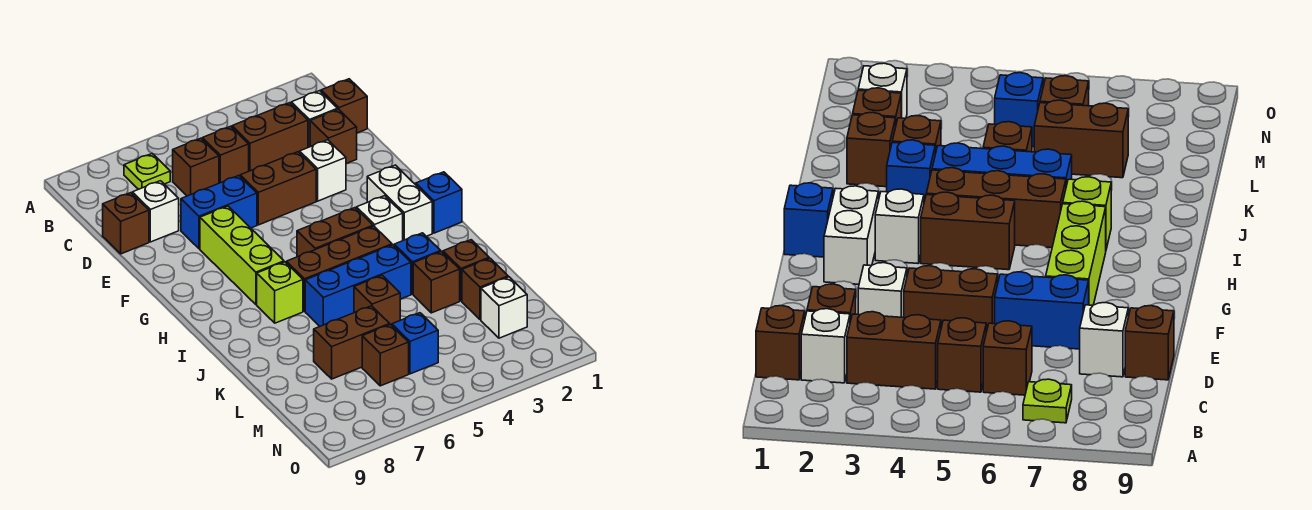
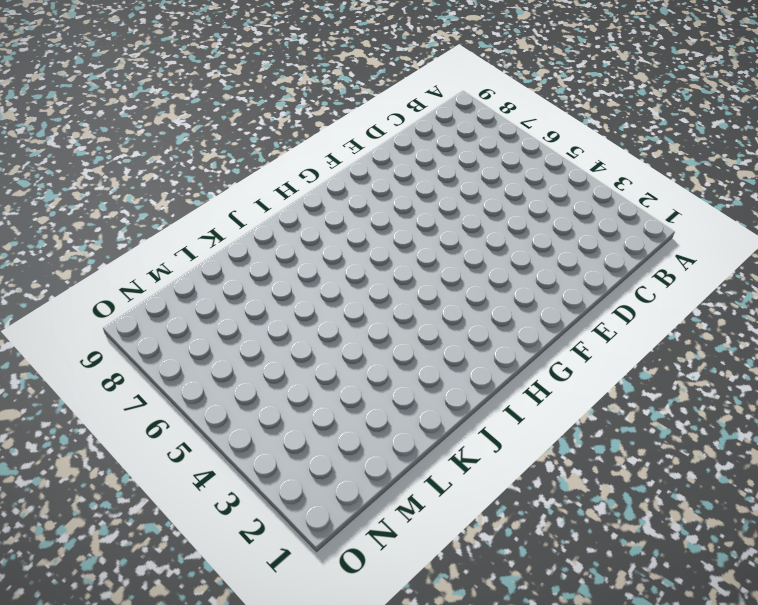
none -> lime plate B7 level 1
none -> brown brick C1 level 1
none -> white brick C2 level 1

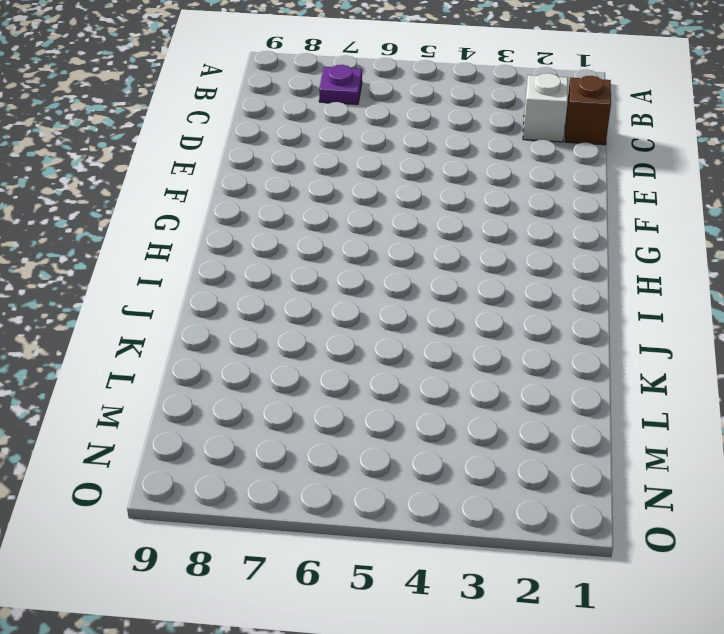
purple plate B7 level 1 -> lime plate B7 level 1
none -> brown brick C3:C4 level 1
none -> brown brick C5 level 1
none -> brown brick C6 level 1

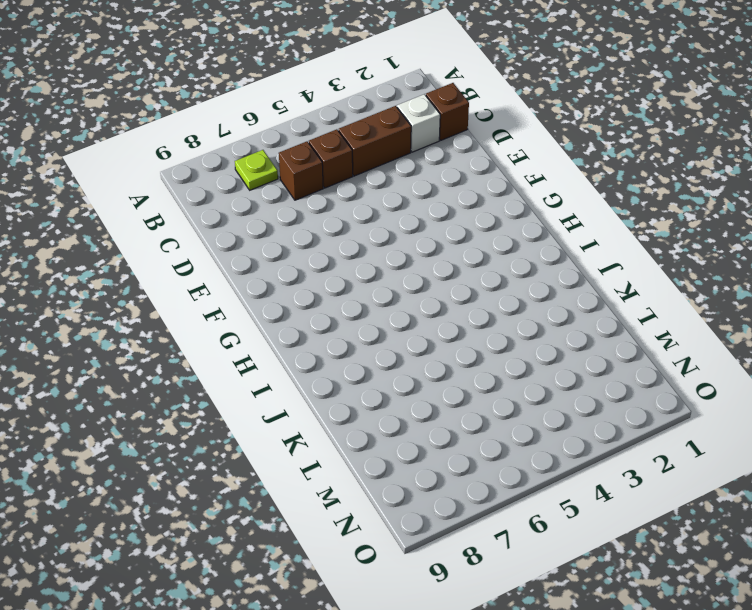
none -> brown brick D2 level 1
none -> white brick D8 level 1
none -> brown brick D9 level 1

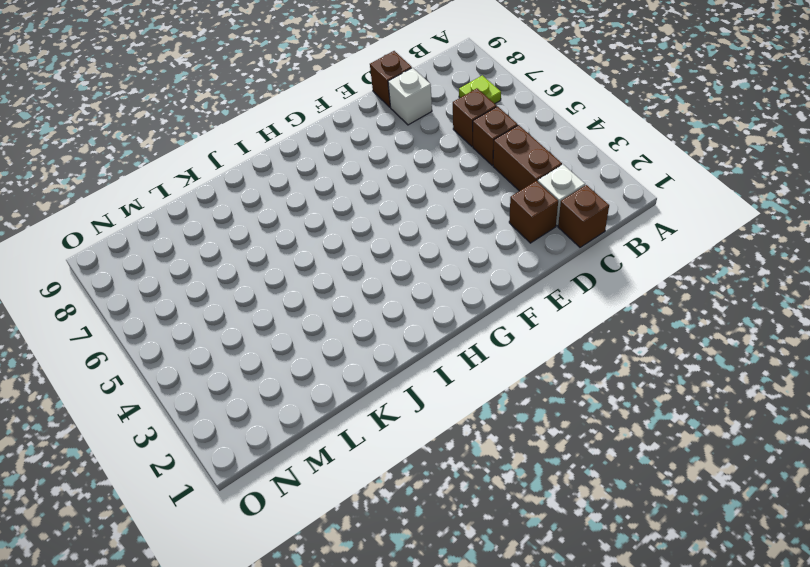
none -> white brick E3 level 1
none -> brown brick E4:E5 level 1
none -> blue brick E6:E7 level 1

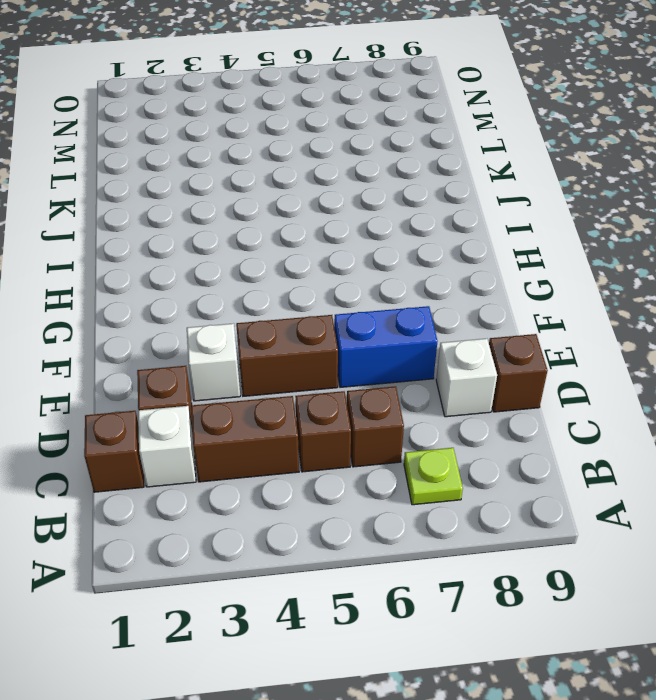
none -> lime brick F7:H7 level 1
none -> white brick G2:H2 level 1
none -> blue brick H1 level 1

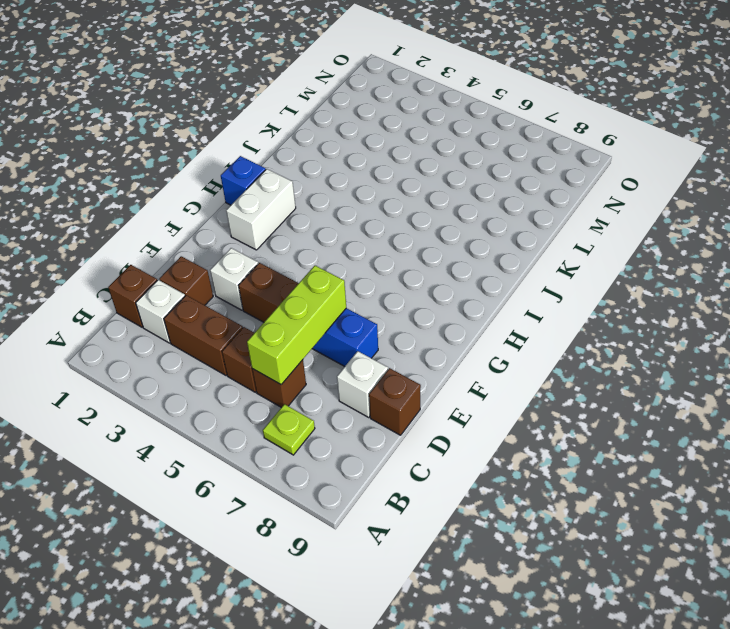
lime brick C6:E6 level 2 -> lime brick F7:H7 level 1
none -> white brick H3 level 1
none -> brown brick H4:H5 level 1
none -> brown brick I4:I6 level 1

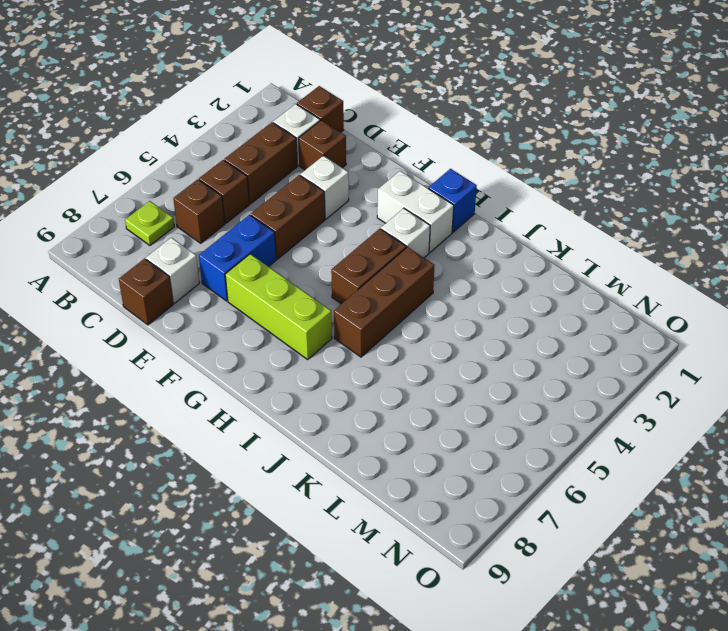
none -> lime brick I7 level 1
none -> blue brick J3 level 1
none -> blue brick J4:J6 level 1

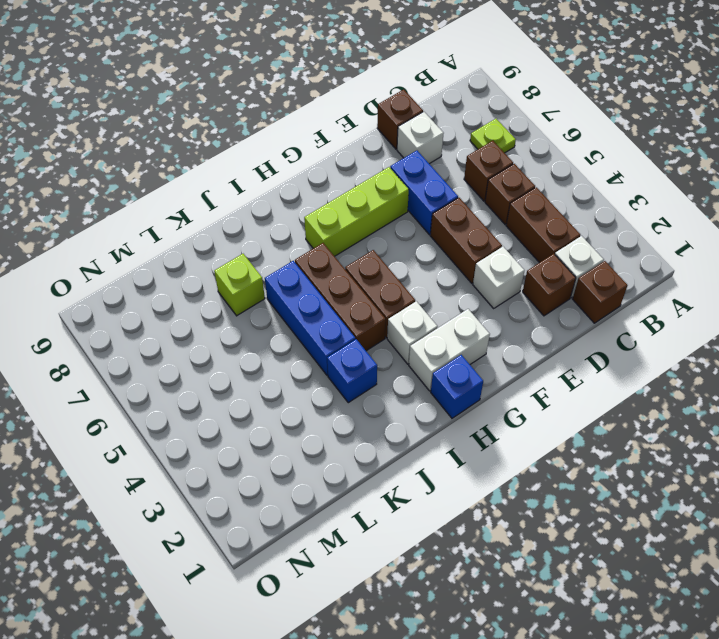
lime brick K7 level 1 -> lime brick I7 level 1
none -> brown brick K2 level 1
none -> brown brick K3 level 1
none -> brown brick K5 level 1

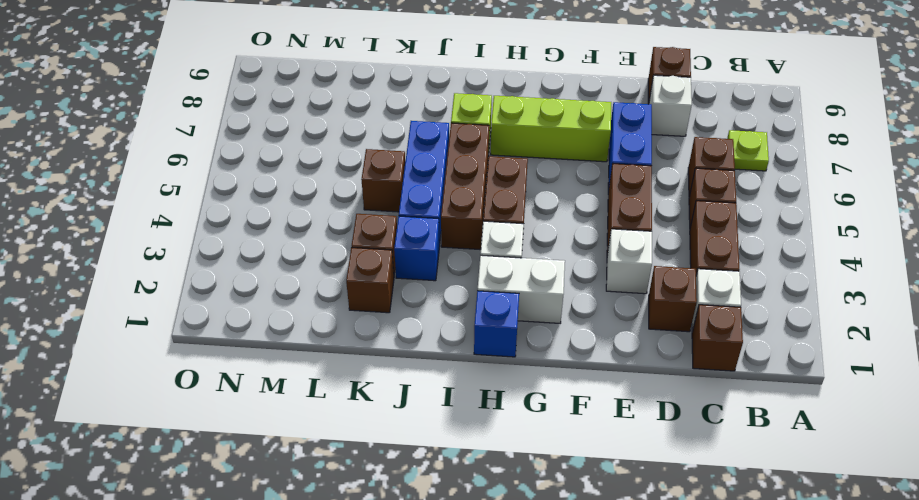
none -> brown brick L2 level 1
none -> brown brick L6:L7 level 1
none -> white brick M2 level 1

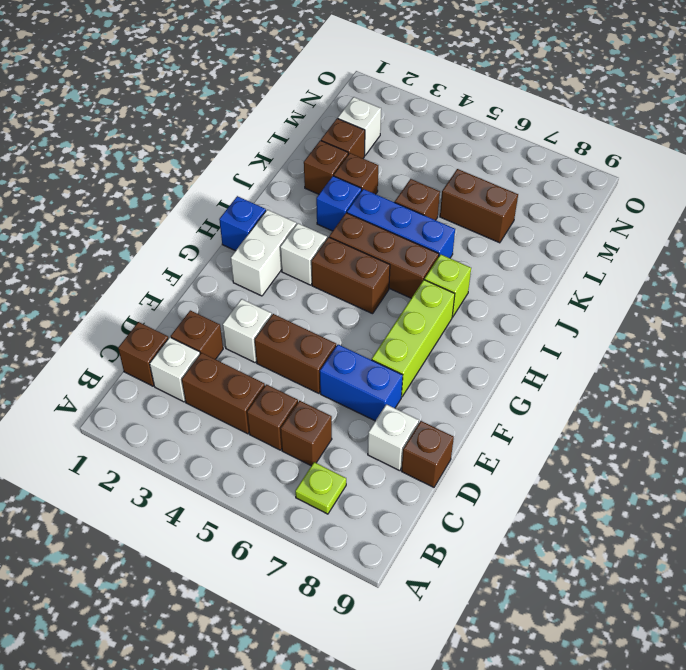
none -> blue brick M5 level 1
none -> brown brick M6 level 1

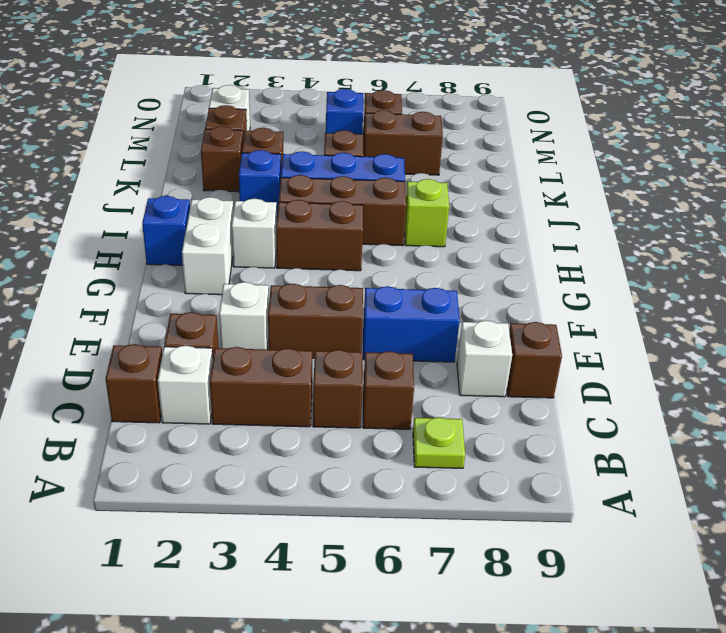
none -> lime brick F7:H7 level 1

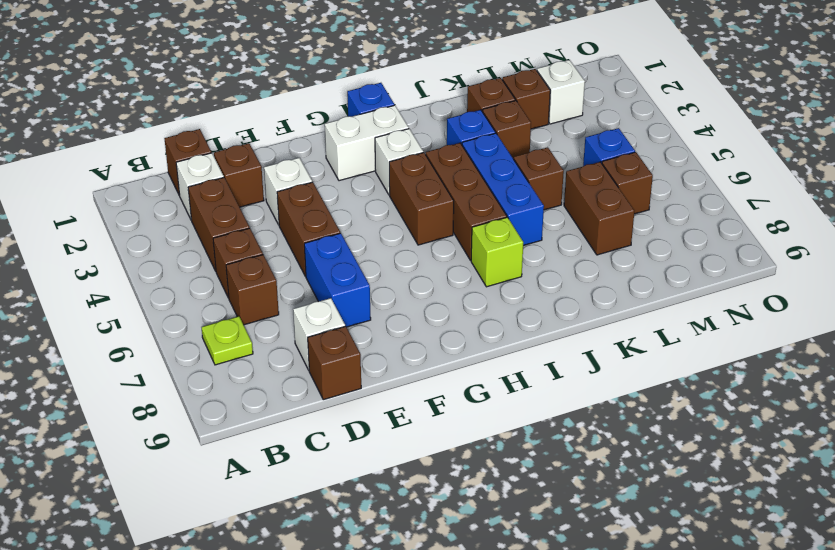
none -> lime brick F7:H7 level 1

